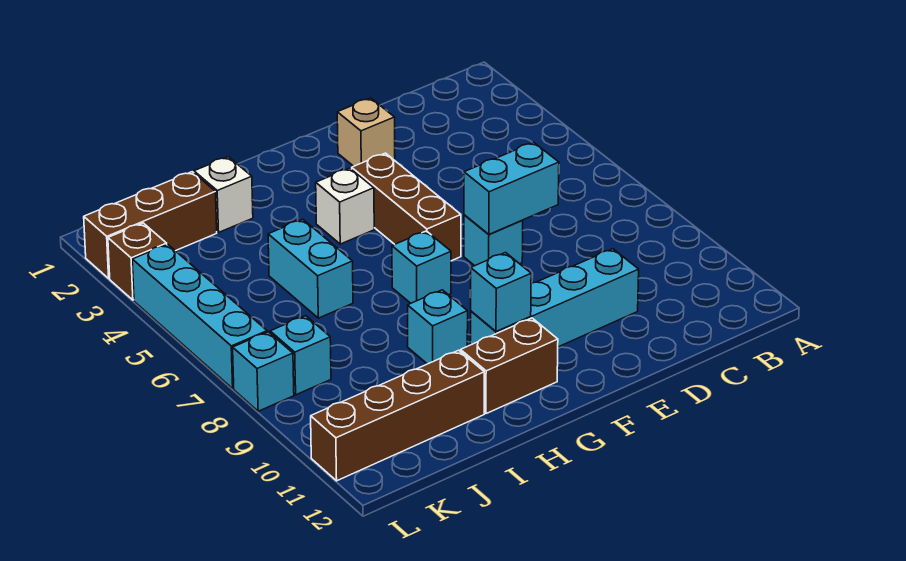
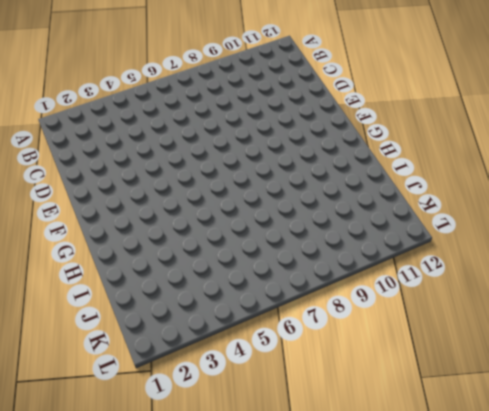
none -> cyan brick D10:G10 level 1
none -> tan brick E2 level 1
none -> cyan brick E7 level 1

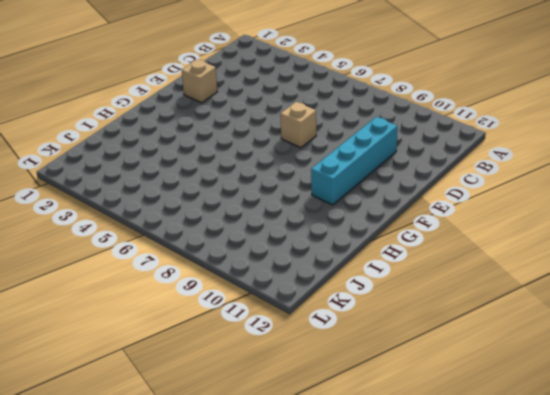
tan brick E7 level 1 -> cyan brick E7 level 1
none -> brown brick F4:F6 level 1
none -> white brick G4 level 1
none -> cyan brick G7 level 1

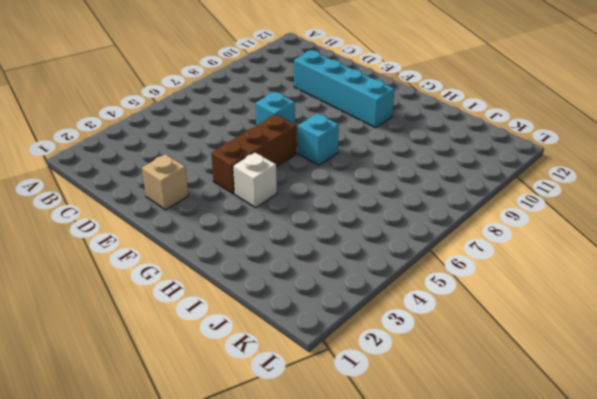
none -> brown brick G11:H11 level 1
none -> cyan brick H9 level 1
none -> white brick I2 level 1

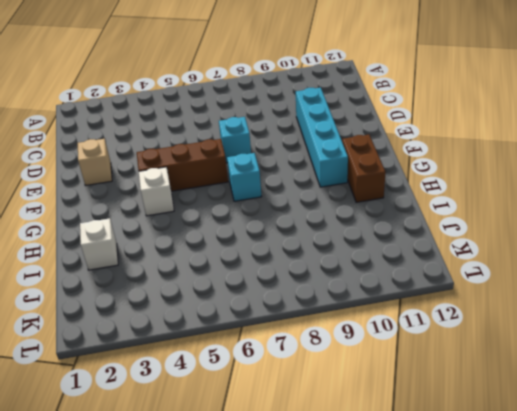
none -> cyan brick H9 level 1
none -> cyan brick I5:I6 level 1
none -> brown brick I11:L11 level 1

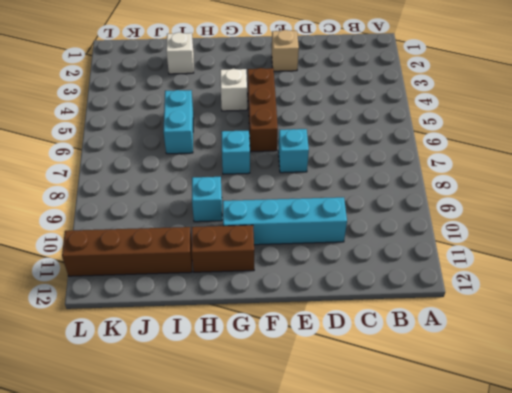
none -> brown brick J2:L2 level 1
none -> cyan brick K8 level 1
none -> brown brick L3 level 1

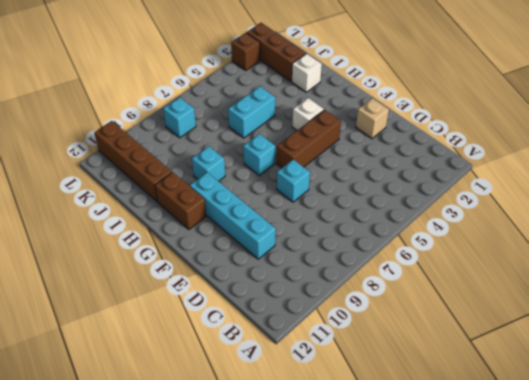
none -> cyan brick L4:L7 level 1
none -> cyan brick L8 level 1
none -> cyan brick D7:E7 level 2

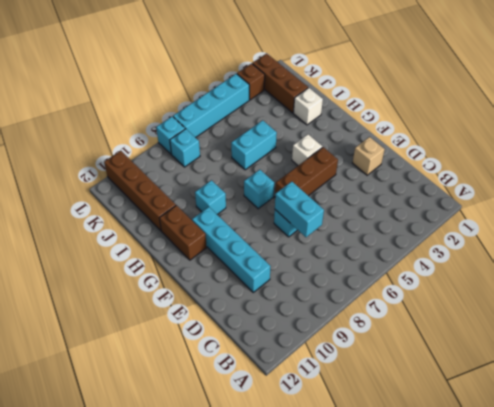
none -> cyan brick G10 level 2

